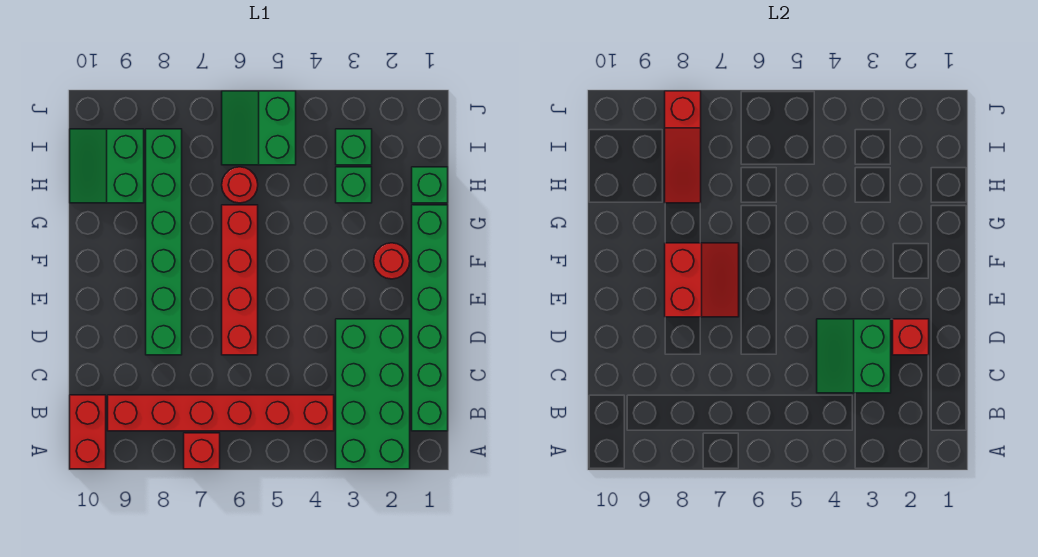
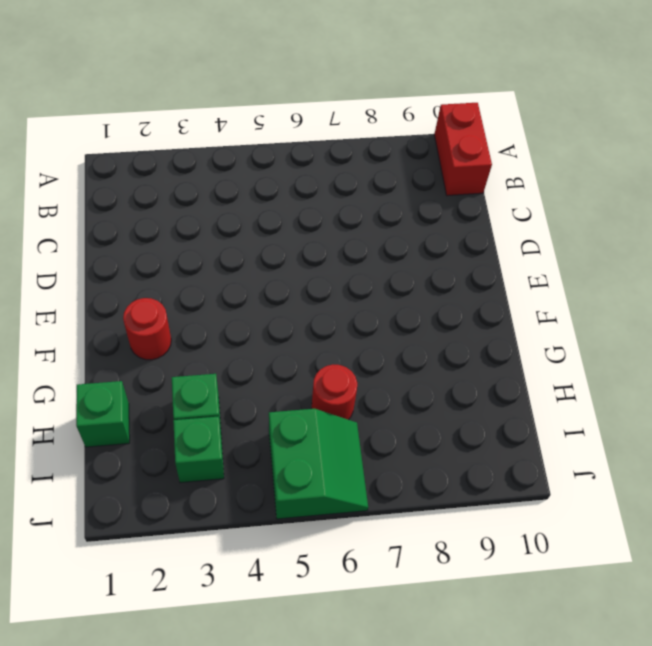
none -> green brick A2:D3 level 1
none -> red brick A7 level 1
none -> green brick B1:G1 level 1

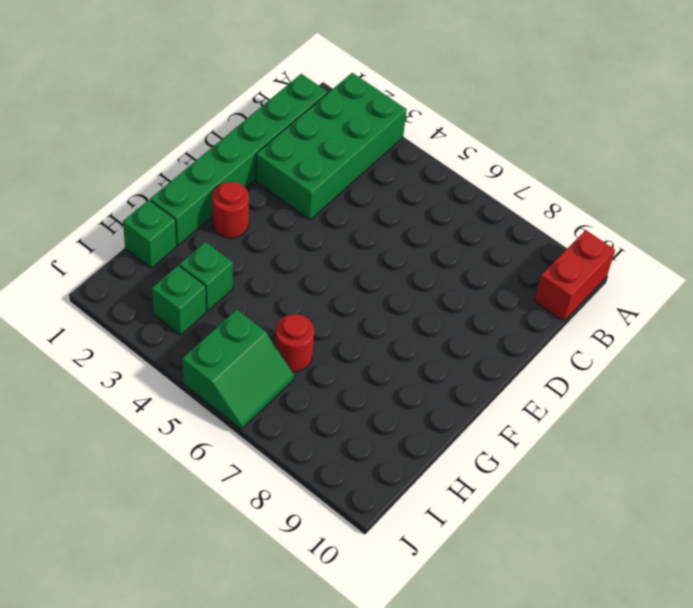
none -> red brick A7 level 1
none -> red brick B4:B9 level 1
none -> red brick D6:G6 level 1

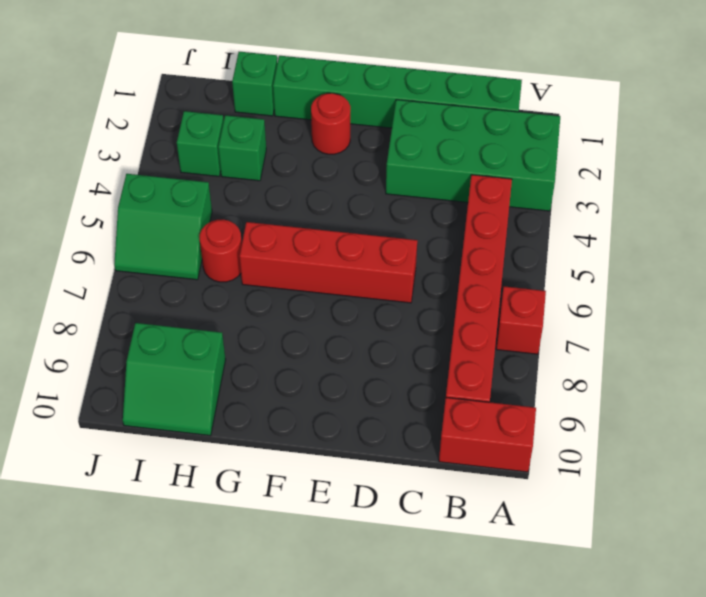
none -> green brick D8:I8 level 1
none -> green slope C3:D4 level 2 top 3
none -> red brick D2 level 2

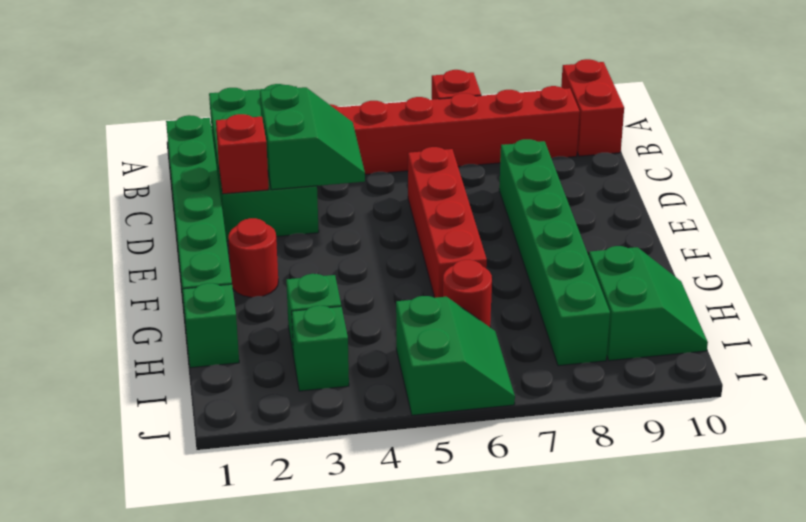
none -> red slope E7:F8 level 2 top 8
none -> red slope H8:J8 level 2 top J

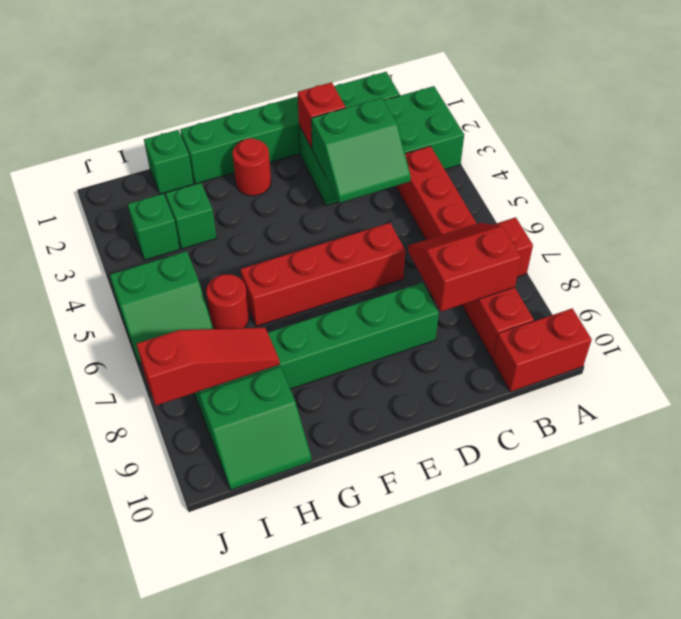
red slope B7:C8 level 2 top 8 -> red slope E7:F8 level 2 top 8

